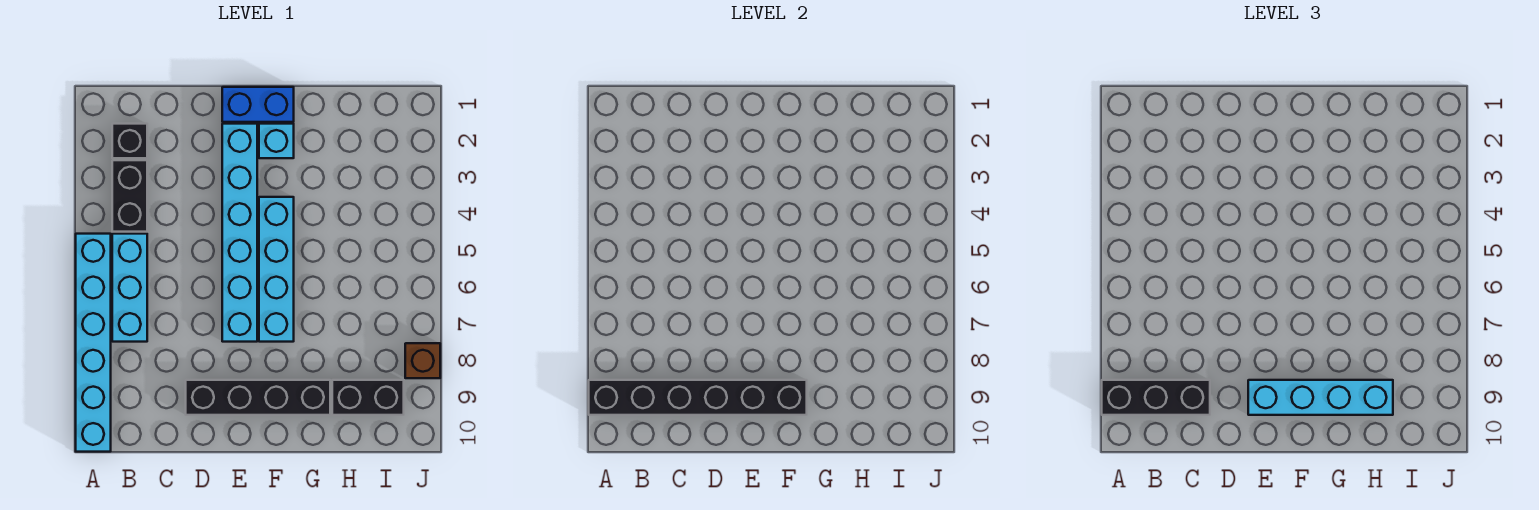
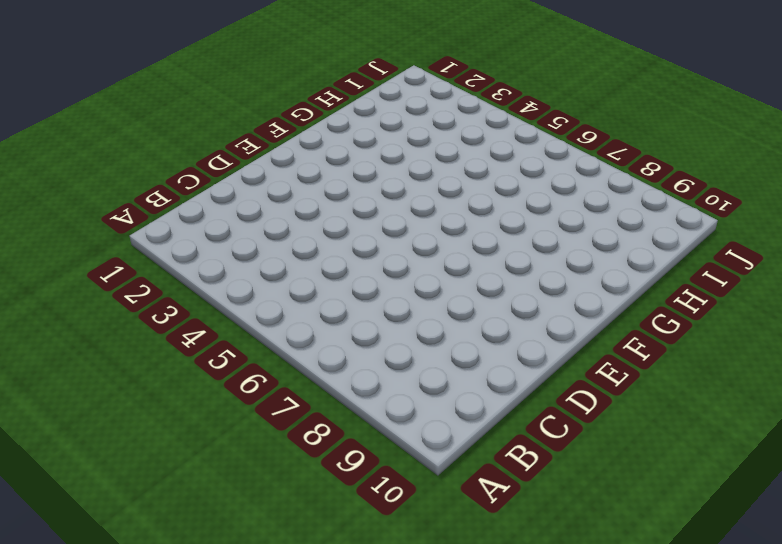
none -> cyan brick A5:A10 level 1
none -> black brick B2 level 1
none -> black brick B3:B4 level 1

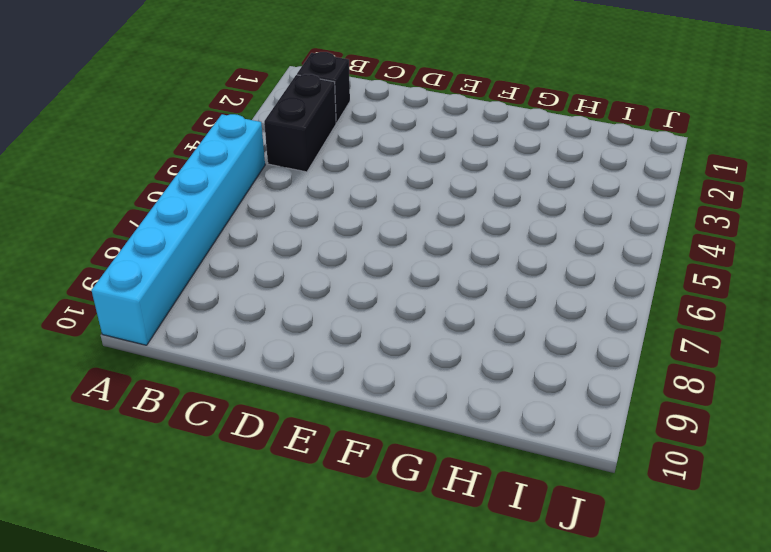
none -> cyan brick B5:B7 level 1
none -> black brick D9:G9 level 1
none -> blue brick E1:F1 level 1

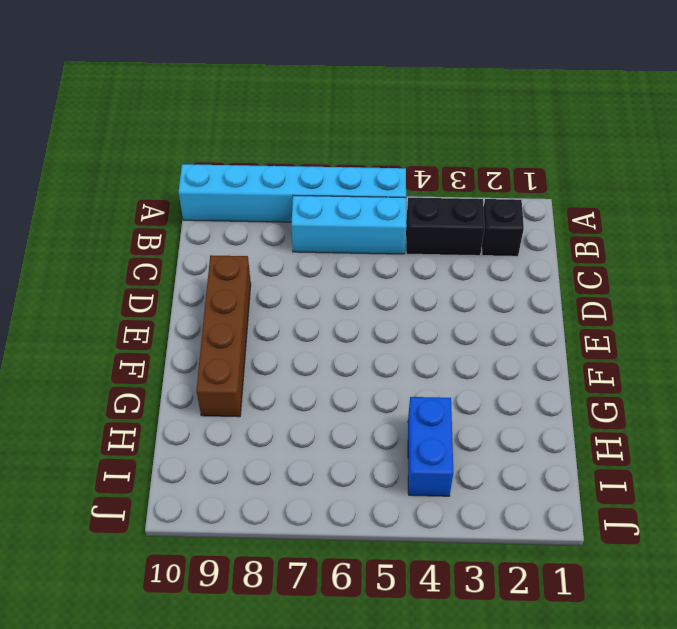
brown brick D9:G9 level 1 -> black brick D9:G9 level 1
blue brick H4:I4 level 1 -> blue brick E1:F1 level 1
none -> cyan brick E2:E7 level 1
none -> cyan brick F2 level 1
none -> cyan brick F4:F7 level 1

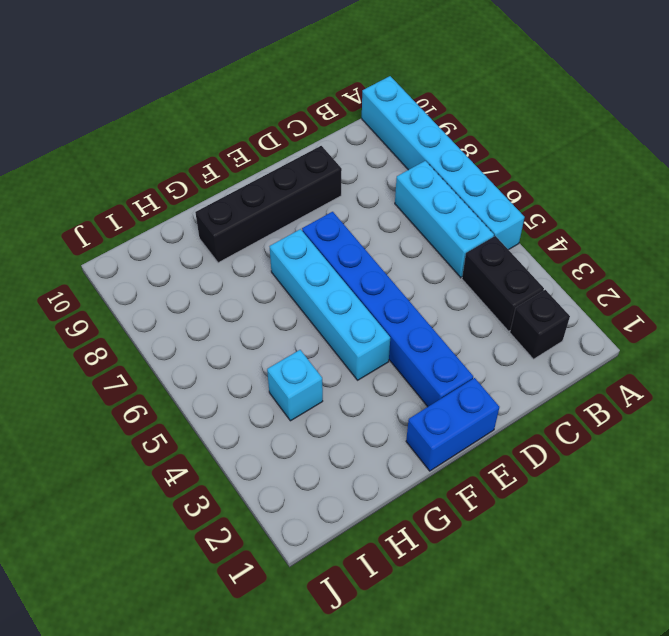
blue brick E2:E7 level 1 -> cyan brick E2:E7 level 1
cyan brick H4 level 1 -> cyan brick F2 level 1
none -> black brick H9:I9 level 1
none -> brown brick J8 level 1
none -> black brick A9:F9 level 2

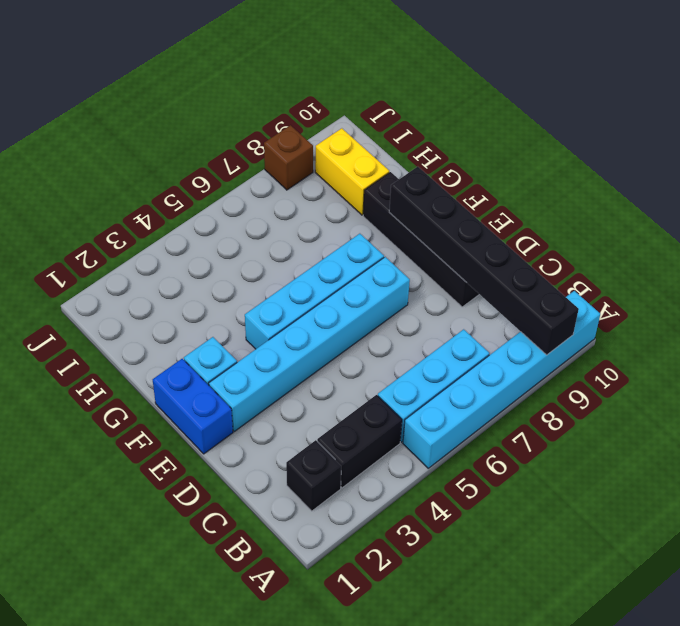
yellow brick H9:I9 level 1 -> black brick H9:I9 level 1
none -> black brick A9:C9 level 3
none -> cyan brick E9:H9 level 3

